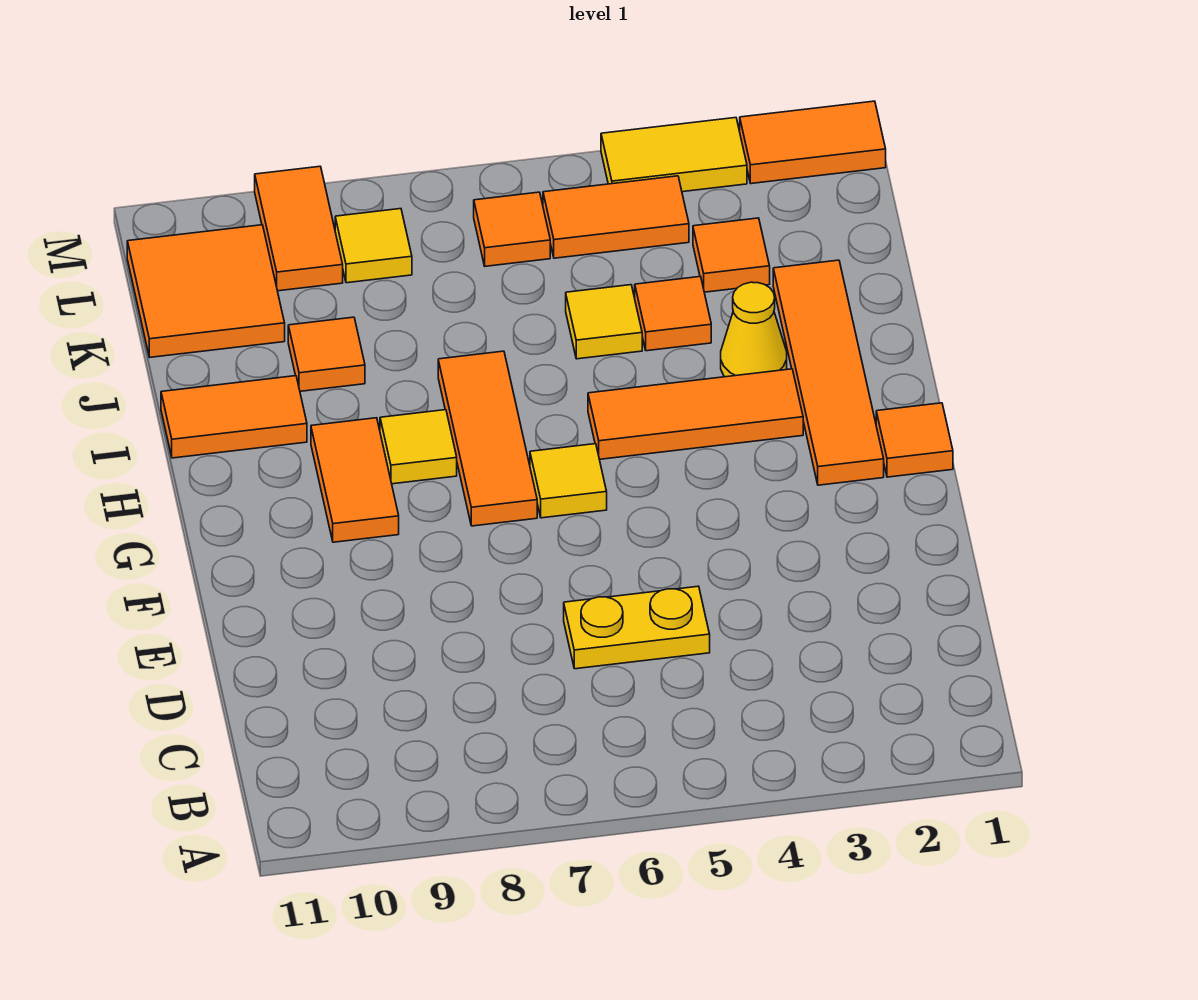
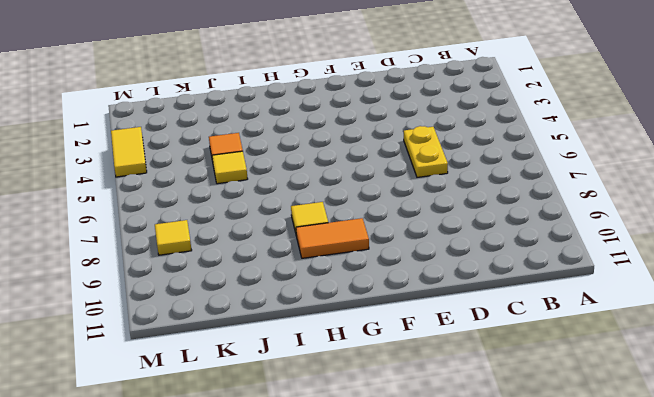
none -> orange tile G1 level 1
none -> orange tile G2:J2 level 1
none -> yellow tile G6 level 1

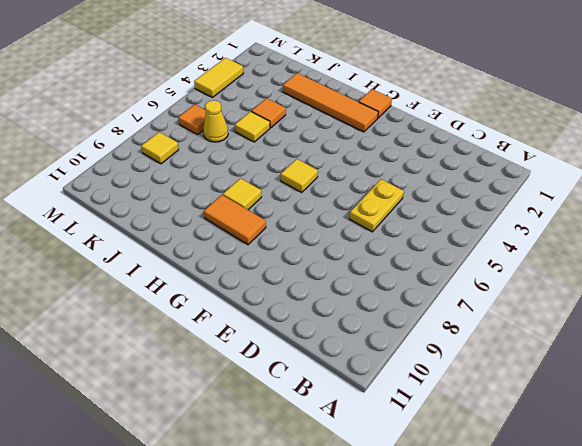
yellow cone K6 level 1 -> yellow cone I3 level 1
none -> orange tile G7:I7 level 1
none -> orange tile H3:H5 level 1
none -> orange tile I10:I11 level 1

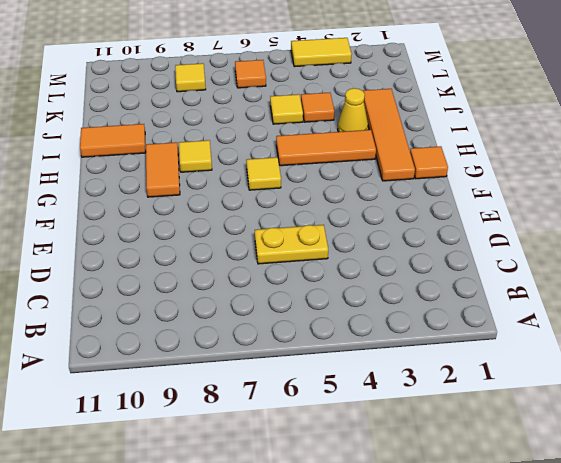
none -> orange tile G7:I7 level 1
none -> orange tile J9 level 1
none -> orange tile K3 level 1

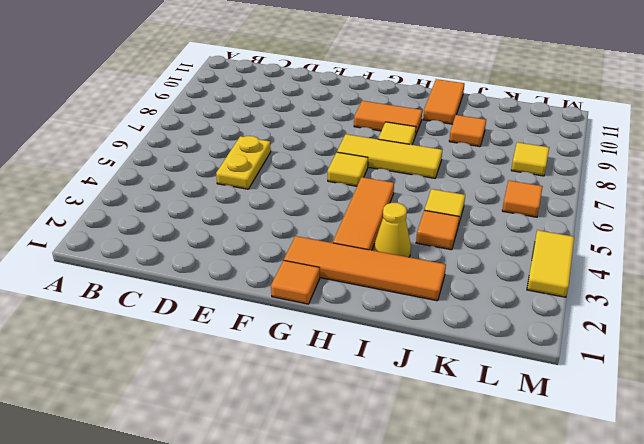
yellow tile G7:I7 level 1 -> orange tile G7:I7 level 1
none -> orange tile K3 level 1
none -> orange tile K10:L11 level 1
none -> orange tile L4:L5 level 1

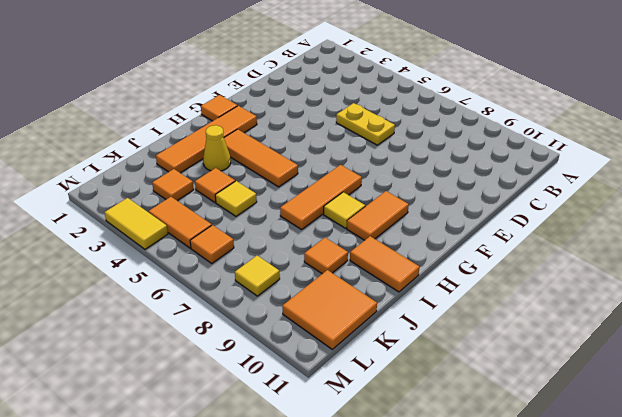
none -> yellow tile G6 level 1
none -> orange tile L9:M9 level 1
none -> orange tile M1:M2 level 1

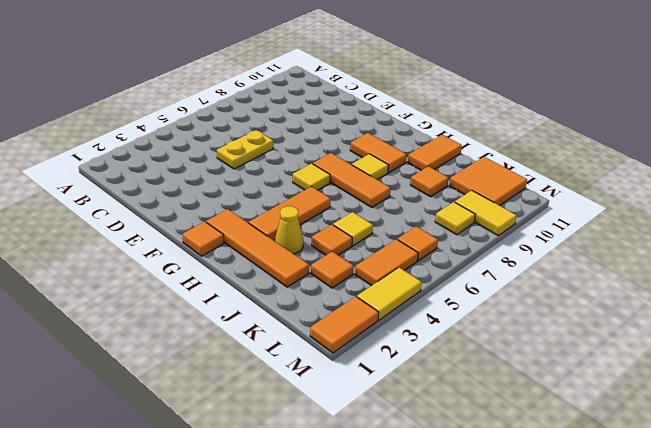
yellow tile L9:M9 level 1 -> orange tile L9:M9 level 1

